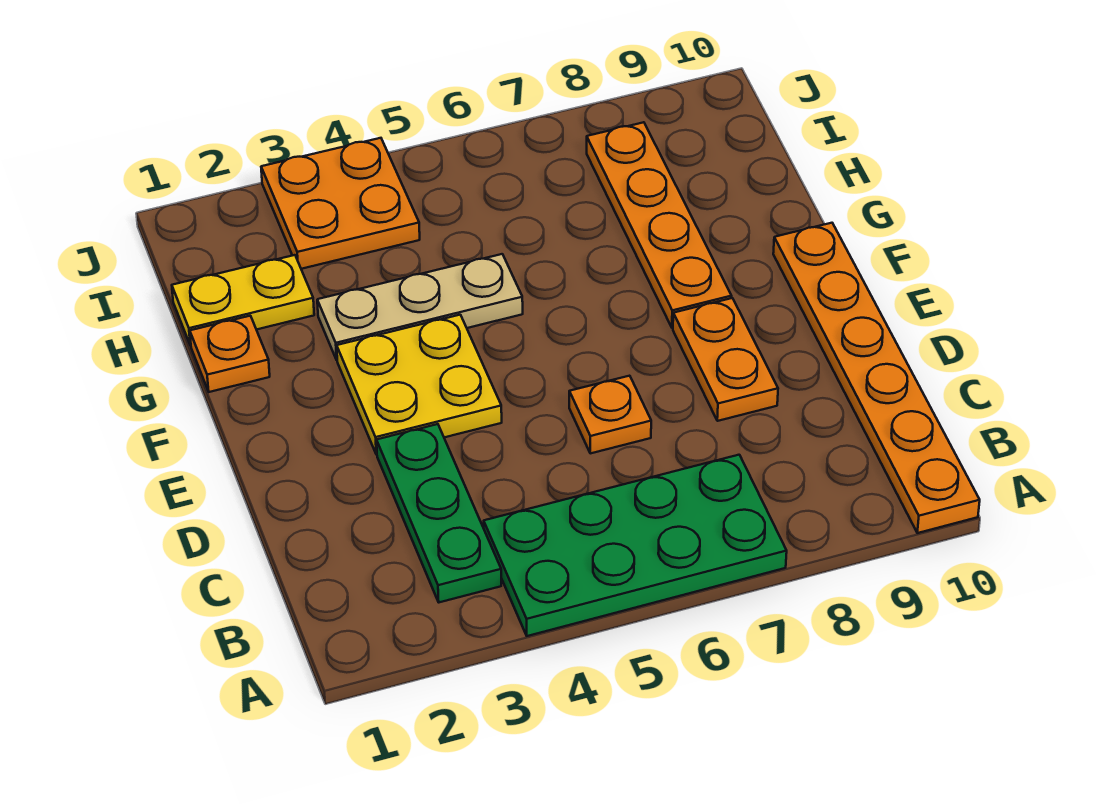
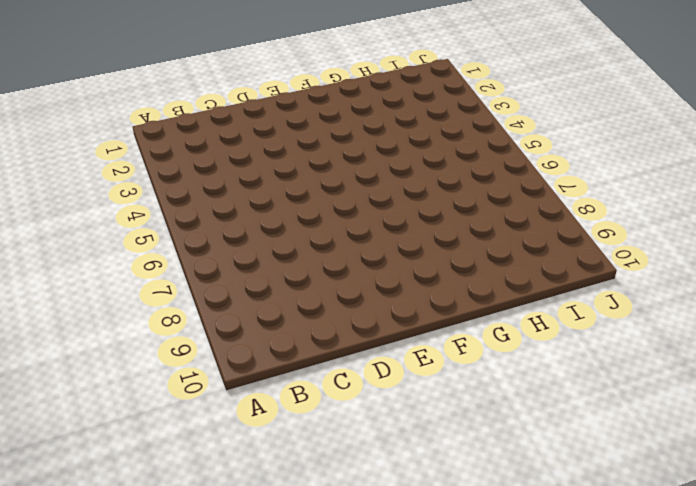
none -> green plate A4:B7 level 1
none -> orange plate A10:F10 level 1

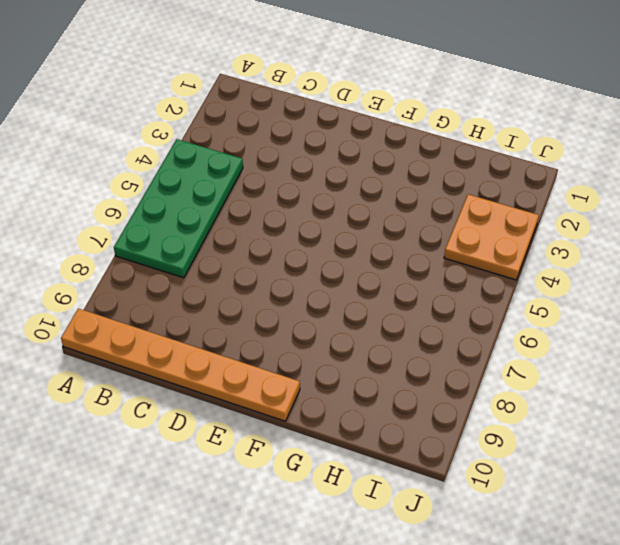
none -> green plate B3:D3 level 1
none -> orange plate D6 level 1

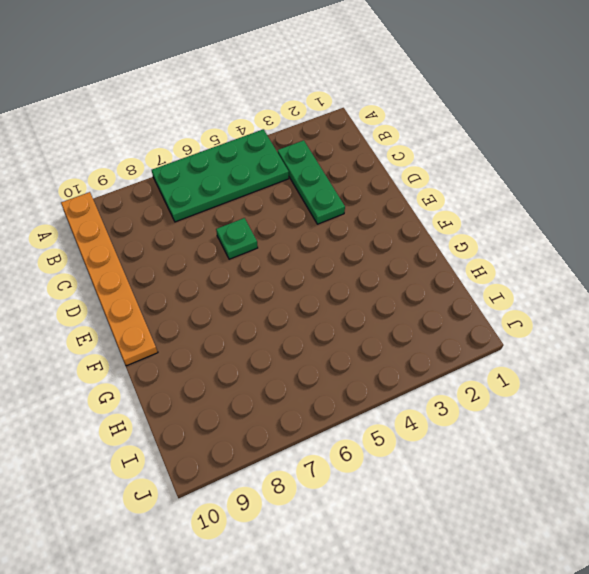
green plate D6 level 1 -> orange plate D6 level 1
none -> orange plate D8:E8 level 1
none -> yellow plate E3:F4 level 1

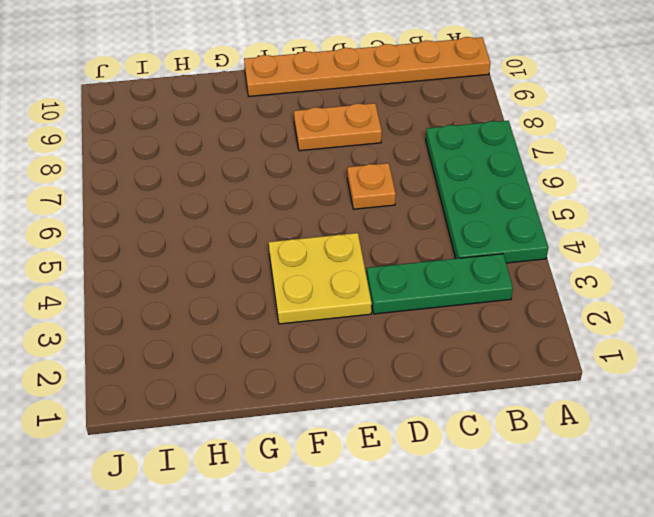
none -> orange plate F8:I8 level 1
none -> orange plate G1 level 1

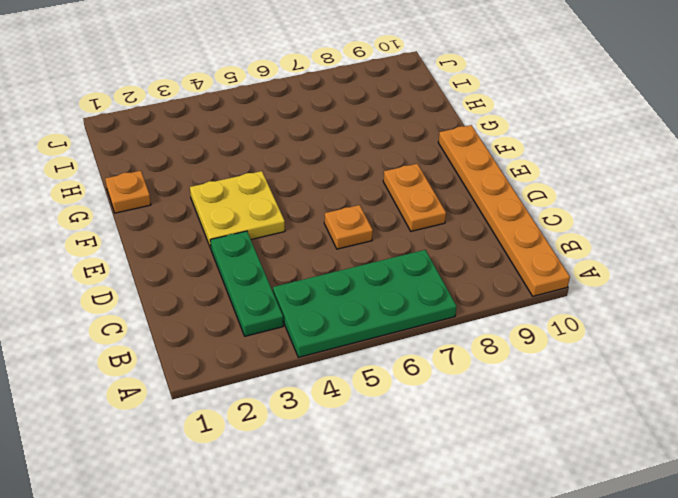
none -> orange plate F8:I8 level 1
none -> tan plate G3:G5 level 1

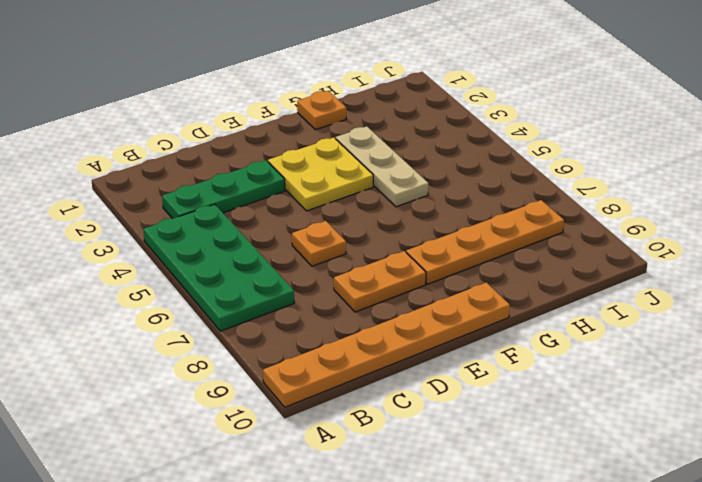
none -> yellow plate H1:H2 level 1
none -> orange plate I3:J4 level 1

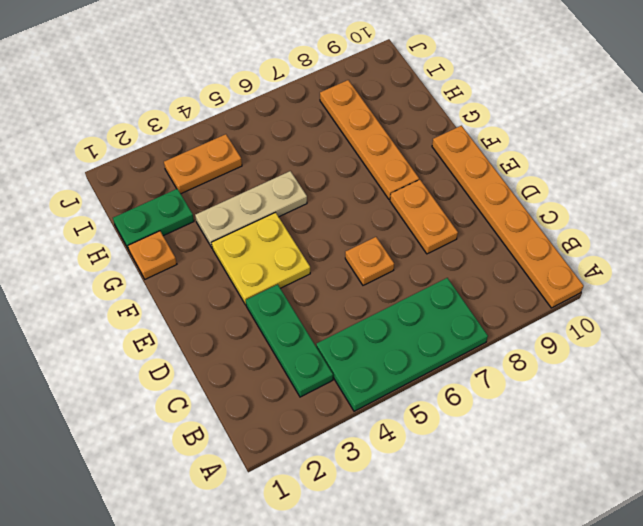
green plate H1:H2 level 1 -> yellow plate H1:H2 level 1
orange plate I3:I4 level 1 -> orange plate I3:J4 level 1

